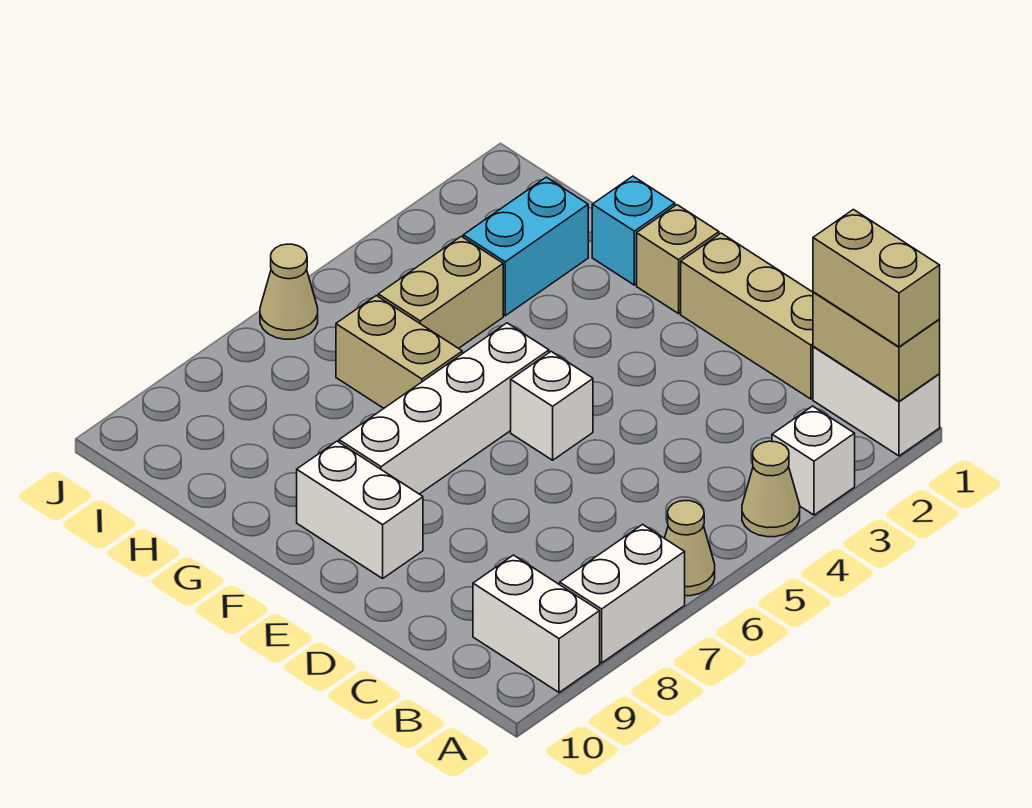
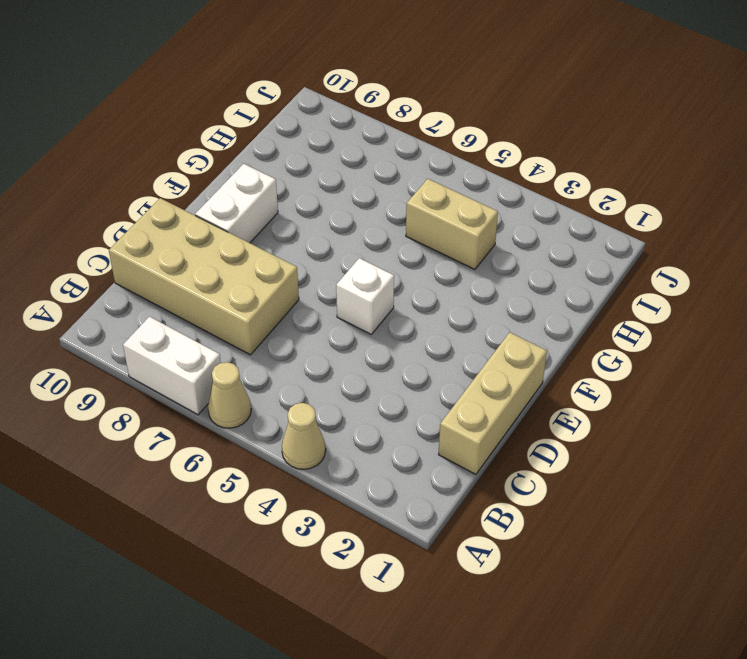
tan brick C7:D10 level 1 -> none
none -> white brick A1:B1 level 1
none -> white brick A3 level 1
none -> white brick A9:B9 level 1

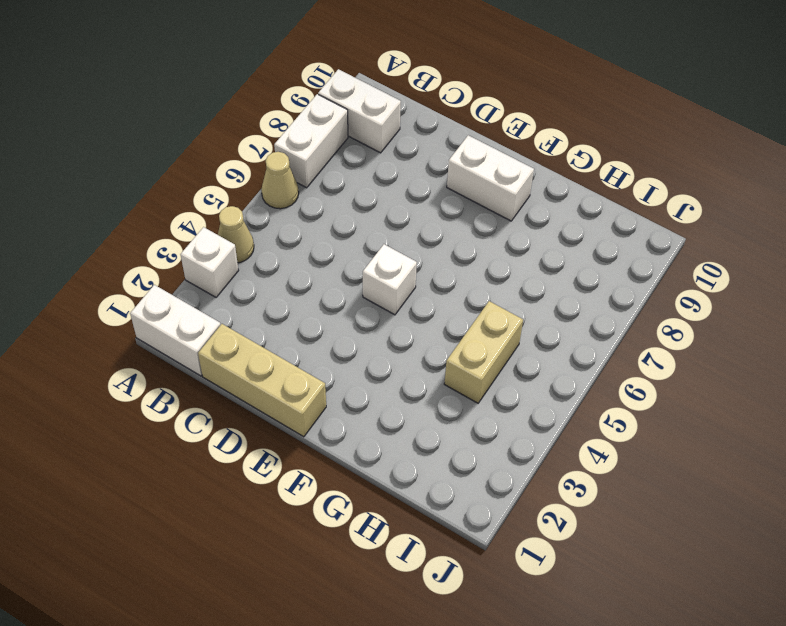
none -> tan brick F1 level 1
none -> white brick F5:F8 level 1
none -> cyan brick G1 level 1

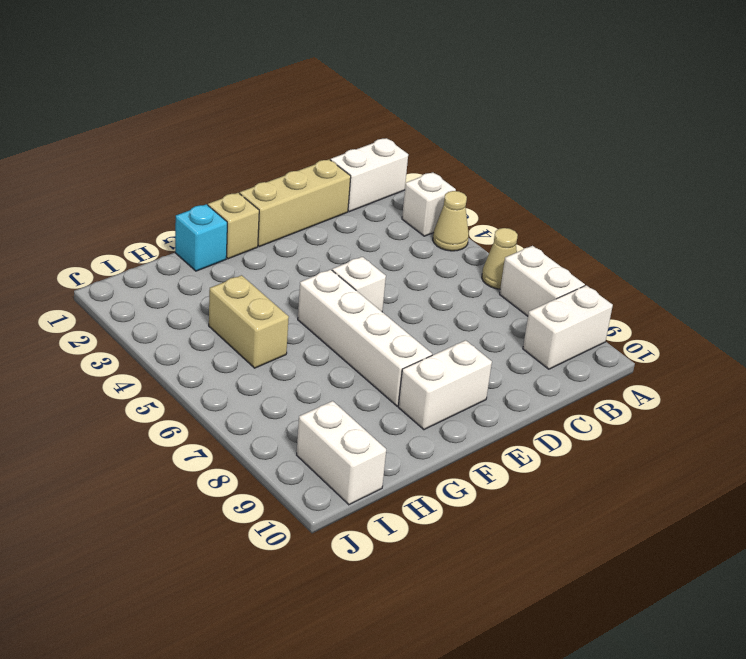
white brick I9:I10 level 1 -> none
none -> tan brick G6:H6 level 1
none -> cyan brick H2:H3 level 1
none -> tan cone J6 level 1

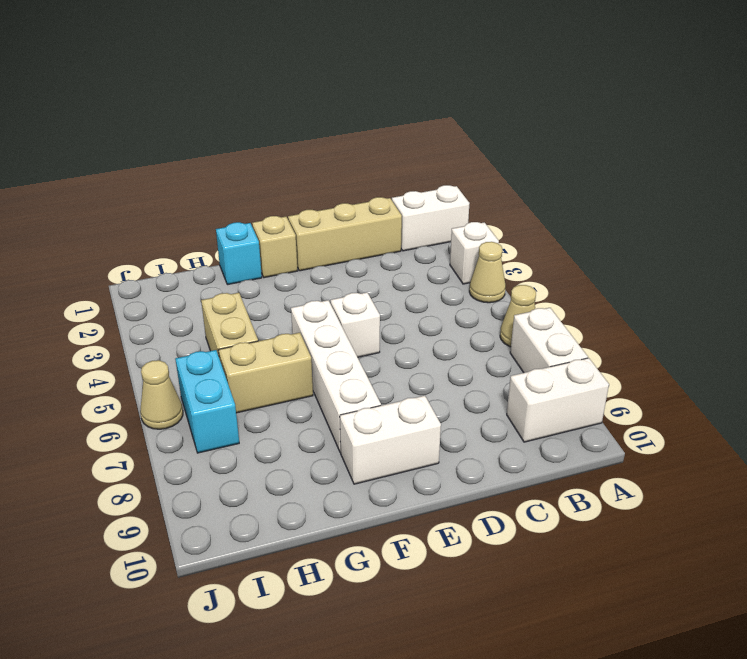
cyan brick I6:I7 level 1 -> cyan brick H2:H3 level 1
none -> tan brick A1:B1 level 2
none -> tan brick A1:B1 level 3

